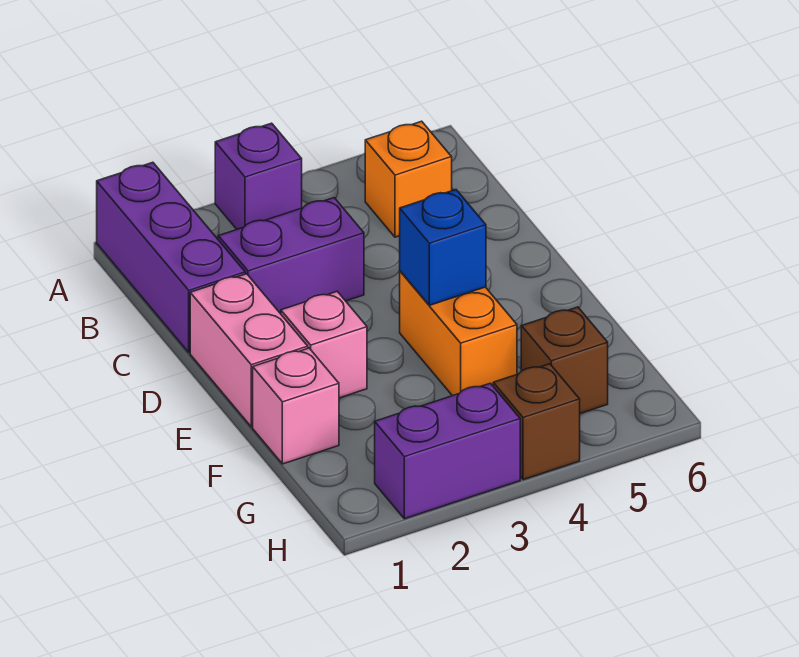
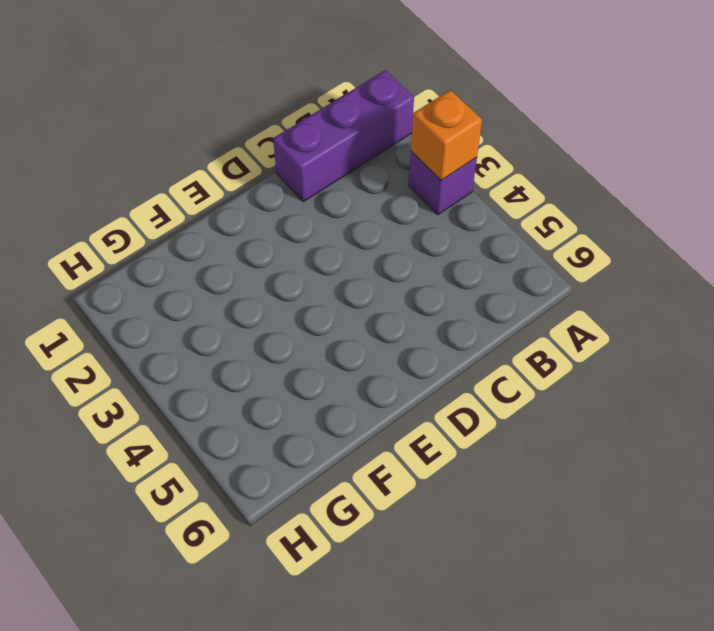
orange brick A3 level 2 -> orange brick B5 level 1
none -> purple brick C2:C3 level 1
none -> pink brick D1:E1 level 1
none -> pink brick E2 level 1

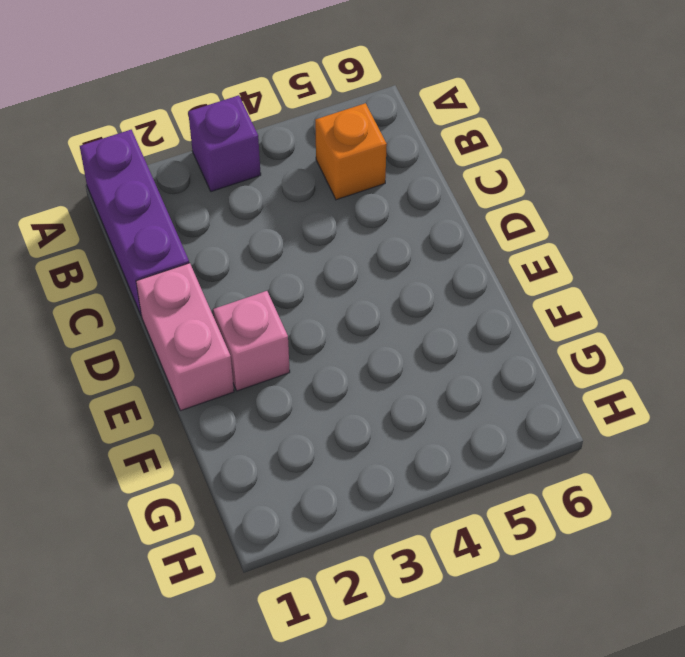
none -> purple brick C2:C3 level 1
none -> orange brick E4:F4 level 1
none -> pink brick F1 level 1

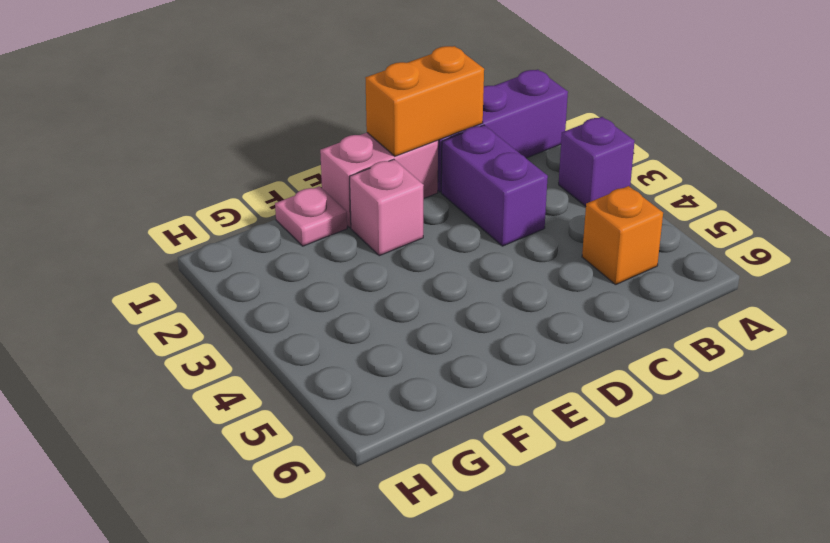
orange brick C1:D1 level 2 -> orange brick E4:F4 level 1
pink plate F1 level 1 -> pink brick F1 level 1
none -> brown brick G5 level 1
none -> purple brick H2:H3 level 1
none -> brown brick H4 level 1

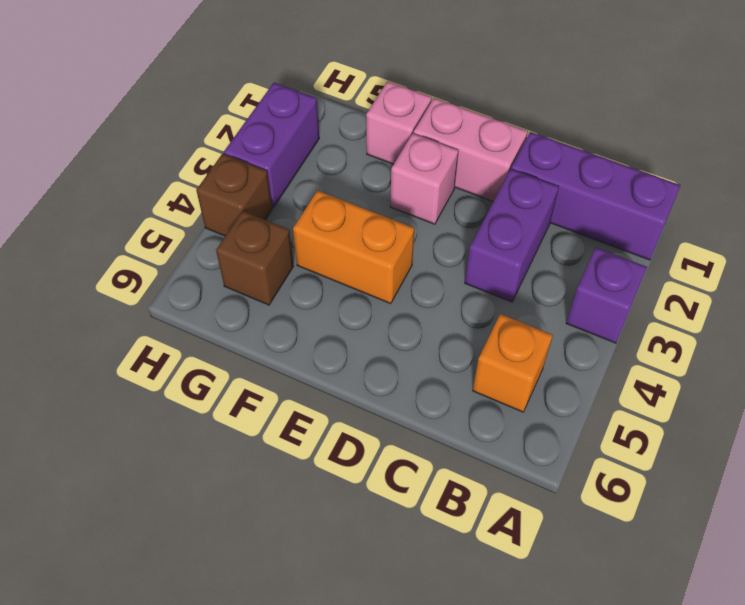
none -> blue brick E4 level 2

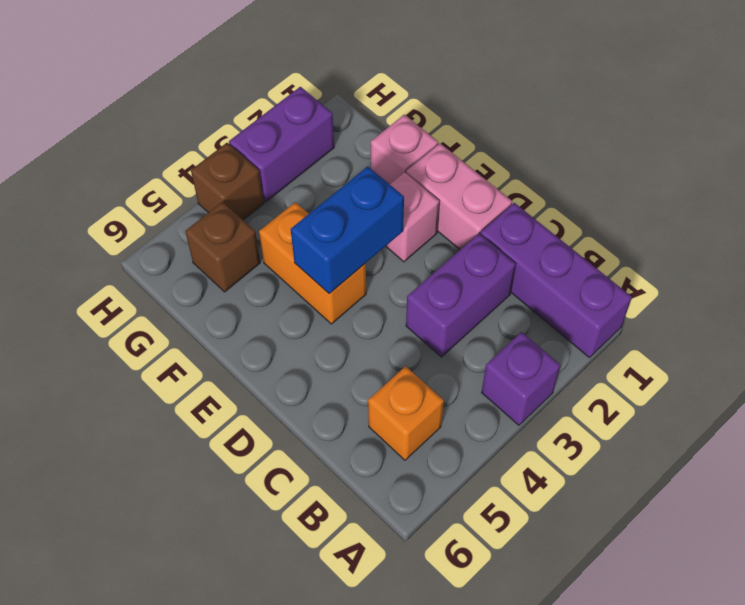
blue brick E3:E4 level 2 -> blue brick E4 level 2

